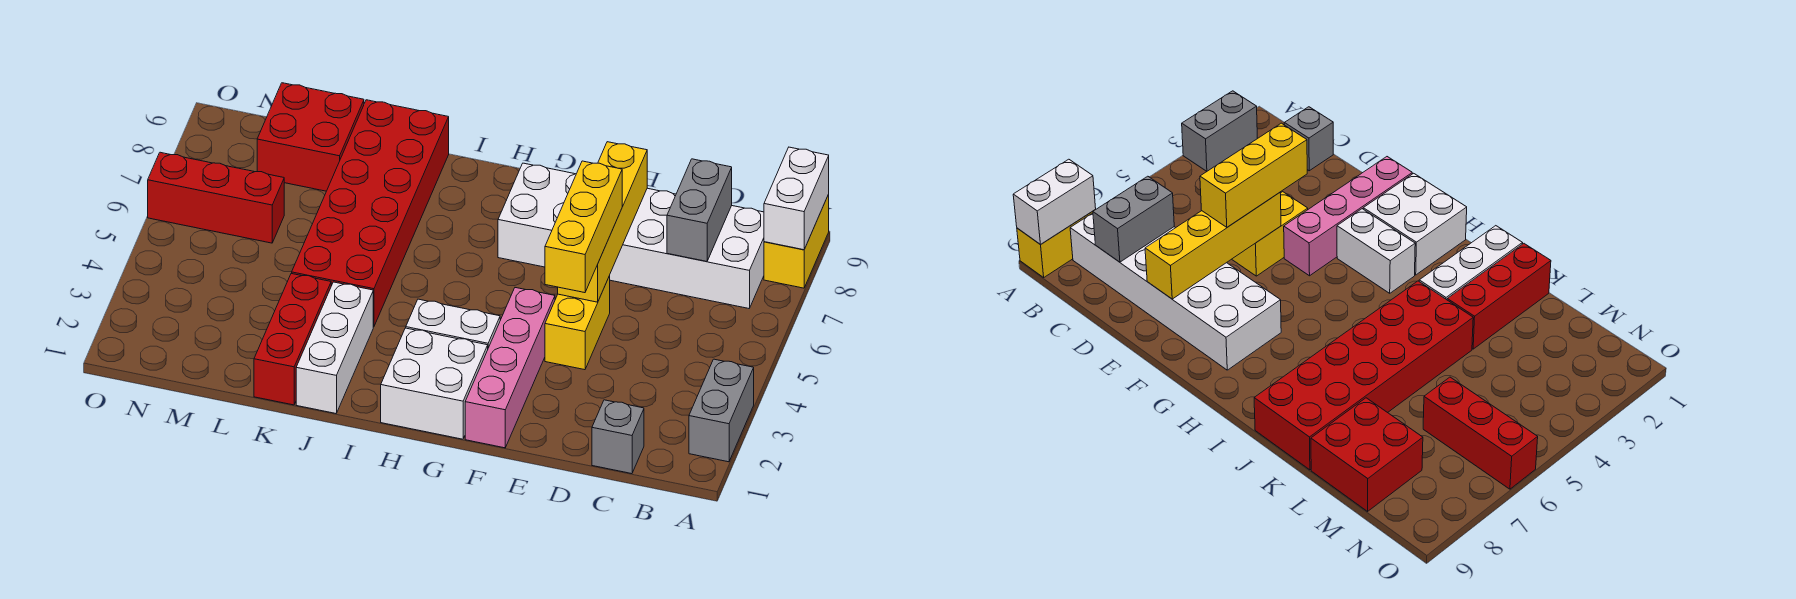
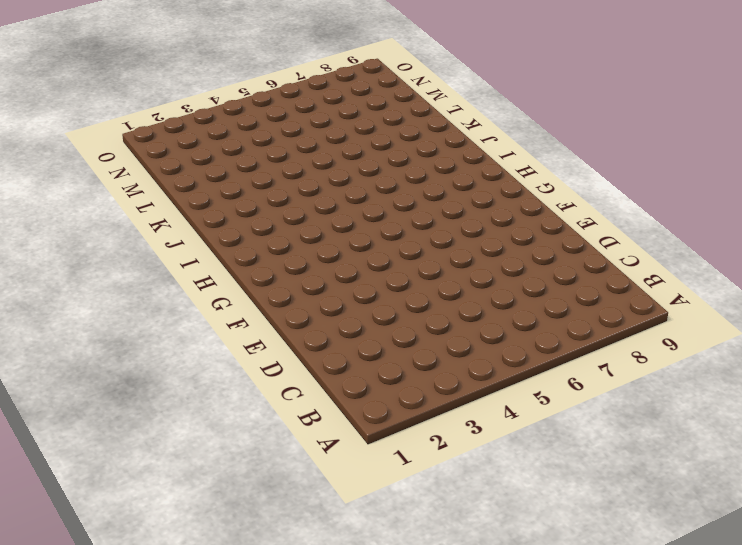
none -> grey brick A2:A3 level 1
none -> yellow brick A8:A9 level 1
none -> white brick B7:G8 level 1

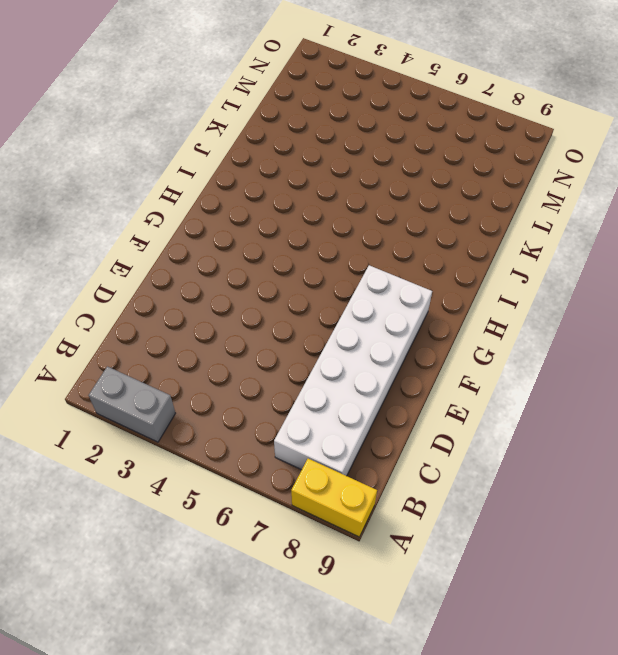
none -> grey brick C1 level 1
none -> yellow brick E4:E5 level 1
none -> pink brick F1:F4 level 1

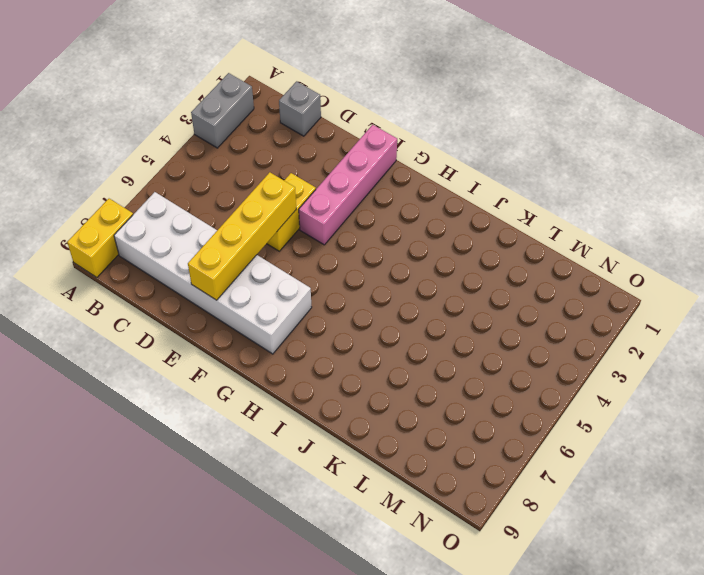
none -> white brick G1:H2 level 1
none -> white brick G3:H3 level 1
none -> white brick J1:J3 level 1

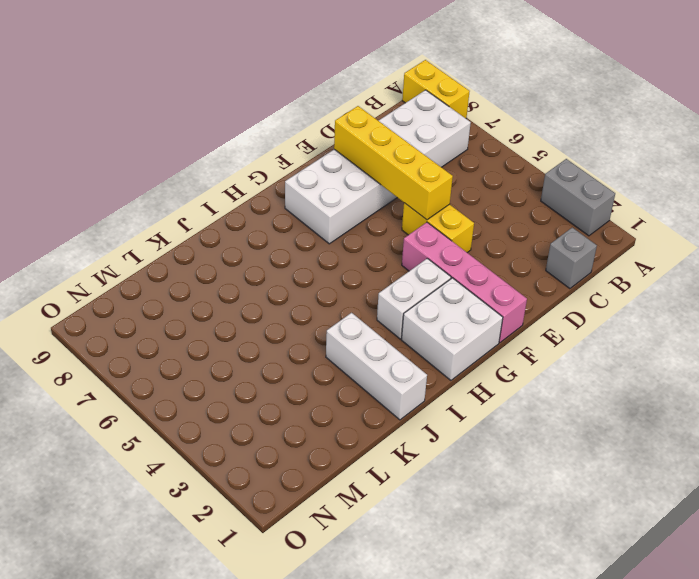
none -> red brick J4:K9 level 1
none -> red brick K1:K3 level 1
none -> red brick L8:M9 level 1

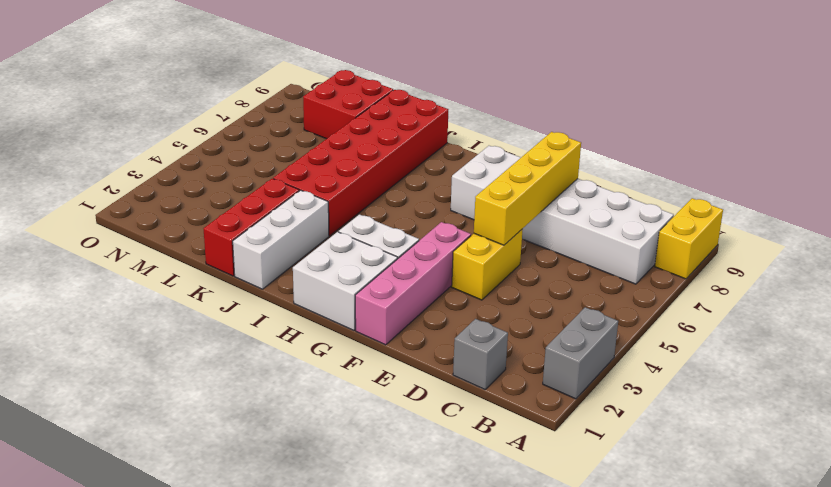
none -> red brick M6:O6 level 1
none -> white brick A8:A9 level 2
none -> grey brick C7:C8 level 2

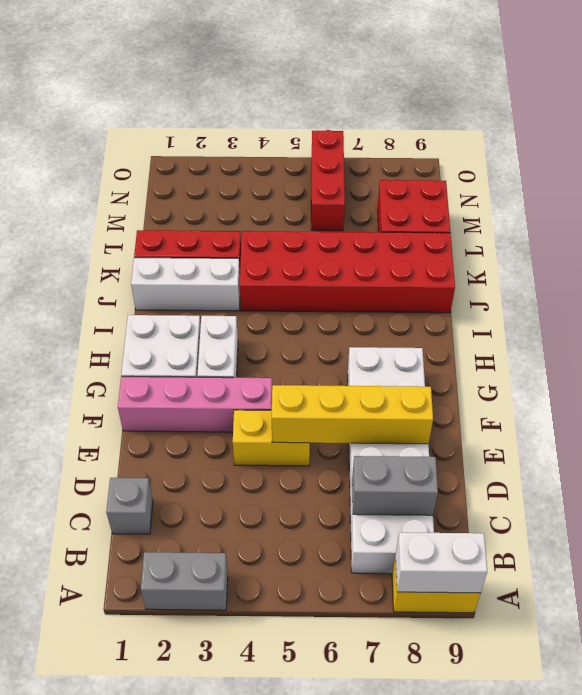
none -> yellow brick E4:E6 level 3

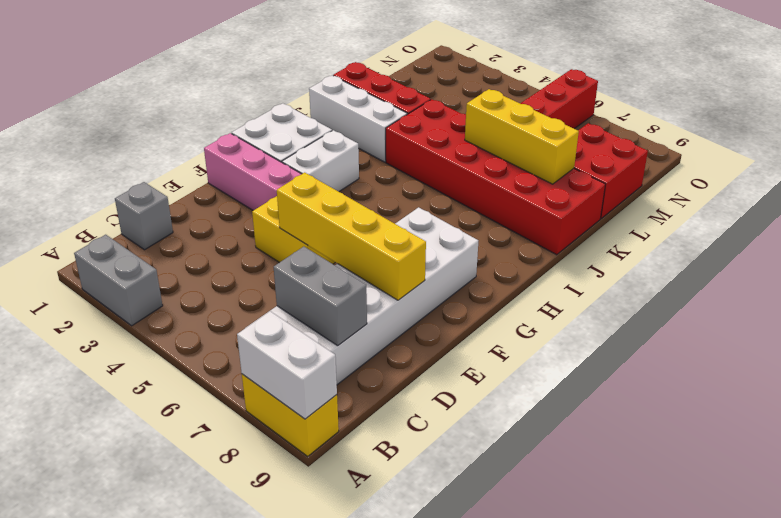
yellow brick K6:K8 level 2 -> yellow brick E4:E6 level 3

